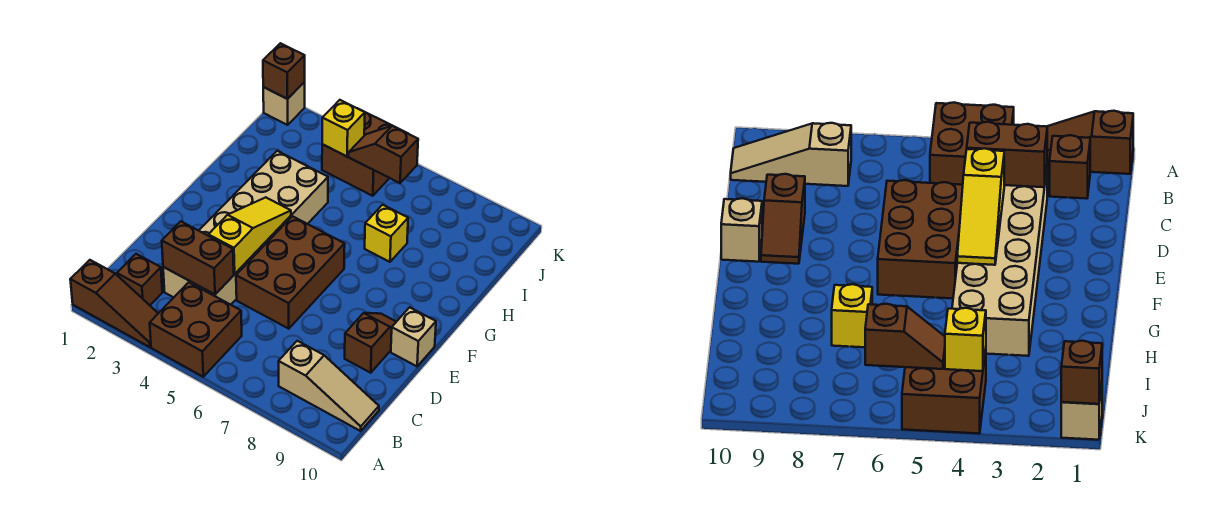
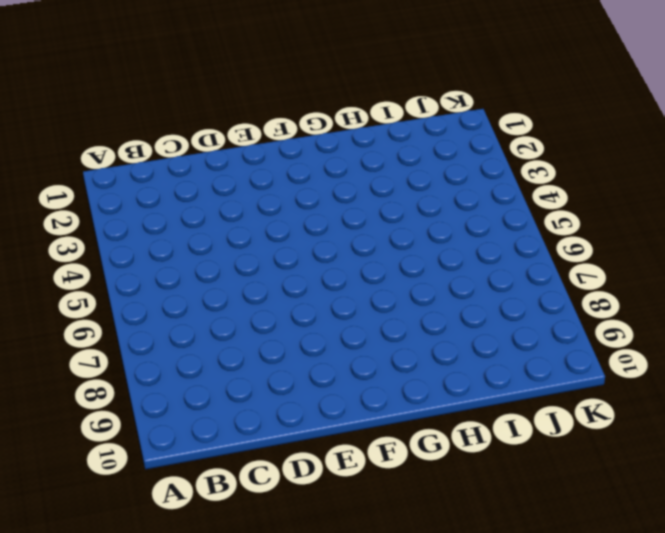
none -> brown slope A1:A3 level 1 top 1
none -> brown brick A4:B5 level 1
none -> brown brick B2 level 1

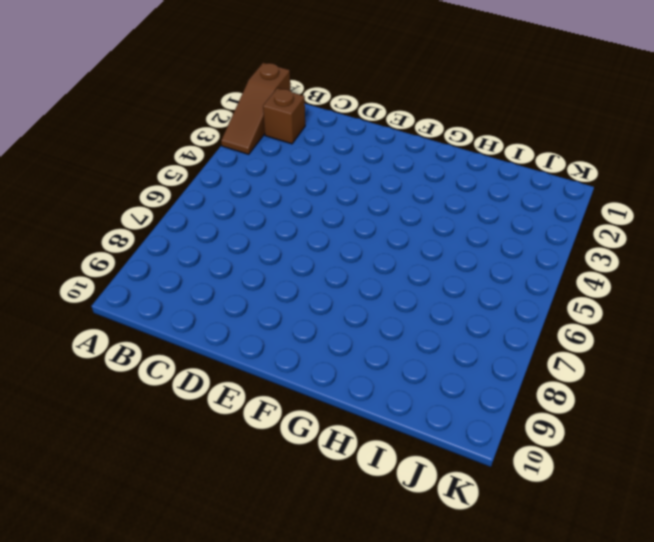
none -> brown brick A4:B5 level 1
none -> tan slope B8:B10 level 1 top 8
none -> tan brick C3:H4 level 1

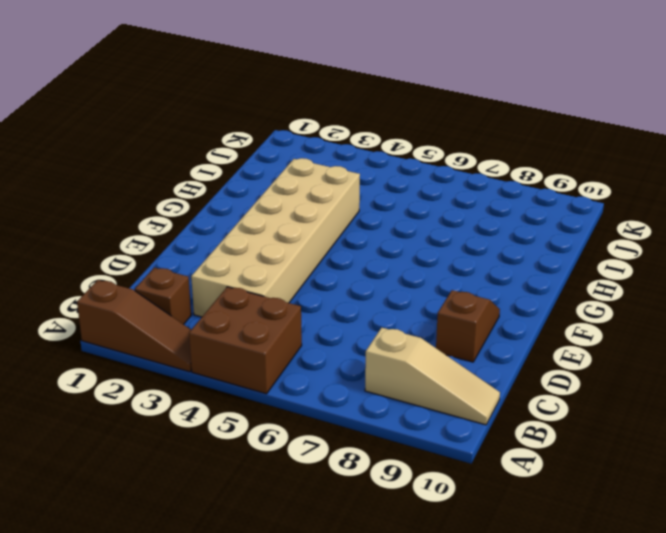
none -> brown brick D5:F6 level 1
none -> tan brick E10 level 1
none -> yellow brick H7 level 1

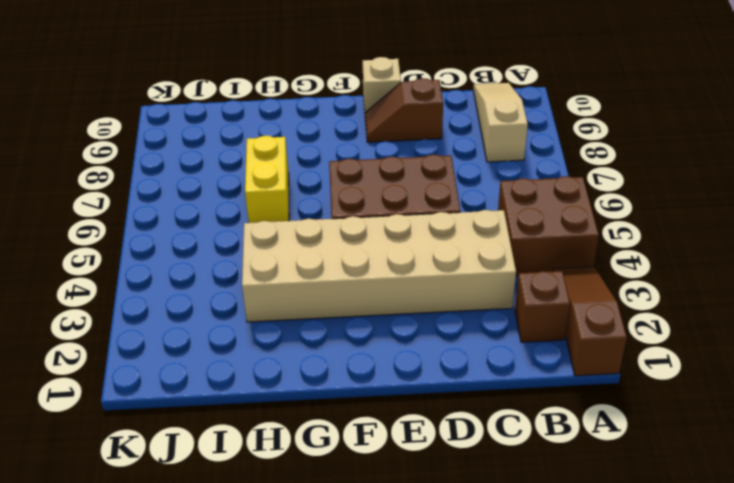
yellow brick H6:H7 level 1 -> yellow brick H7 level 1
none -> brown brick J4:K5 level 1
none -> tan brick K1 level 1
none -> brown brick C3:C4 level 2

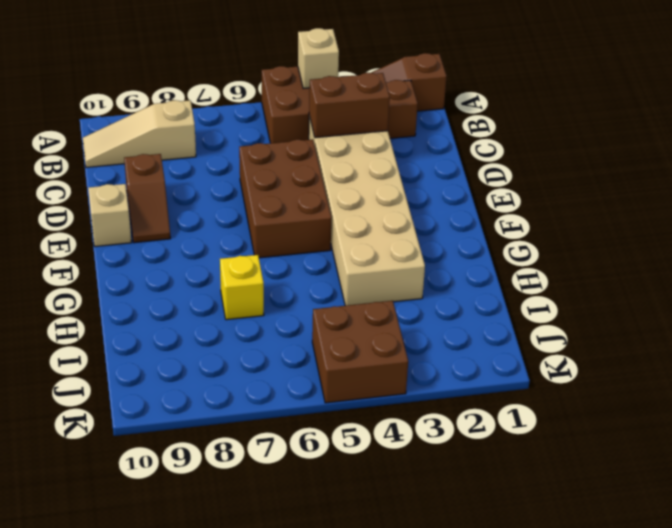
tan brick A4 level 2 -> tan brick K1 level 1
none -> yellow slope D4:F4 level 2 top D
none -> yellow brick J4 level 2
none -> brown slope J5:J6 level 2 top 6

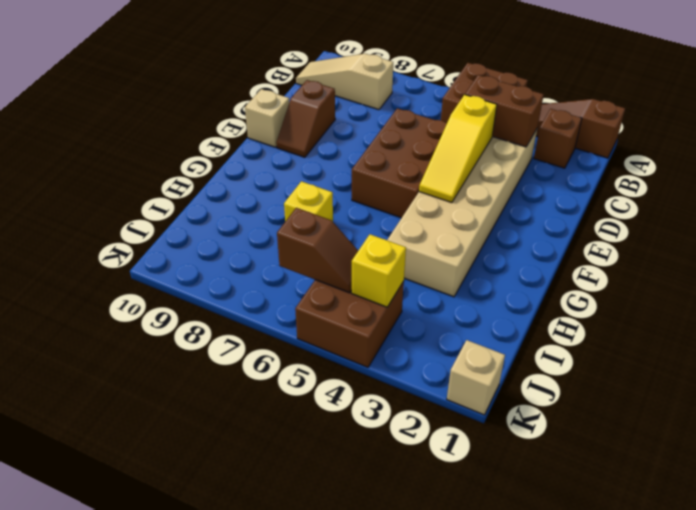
none -> brown brick K1 level 2

